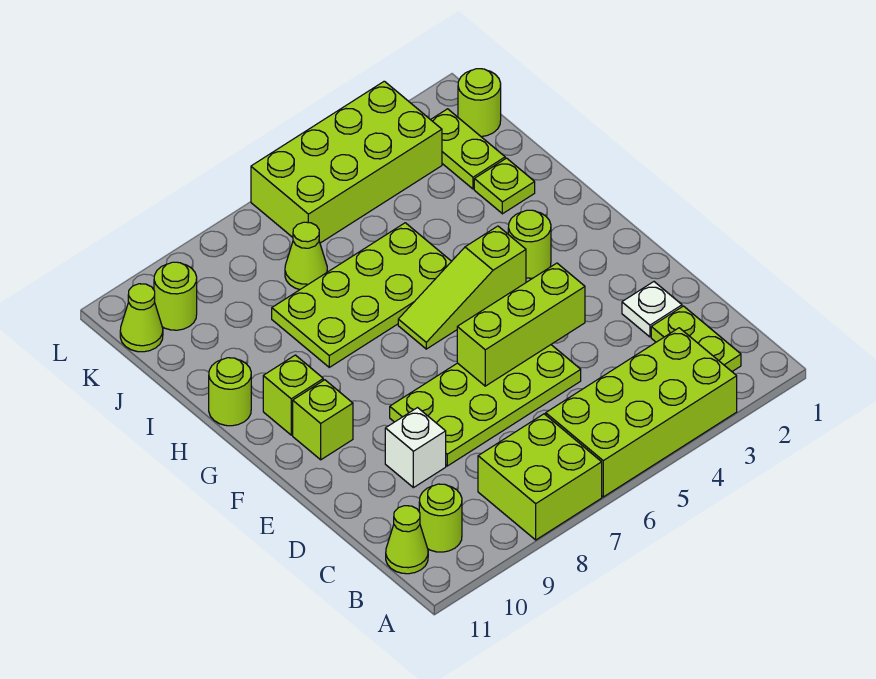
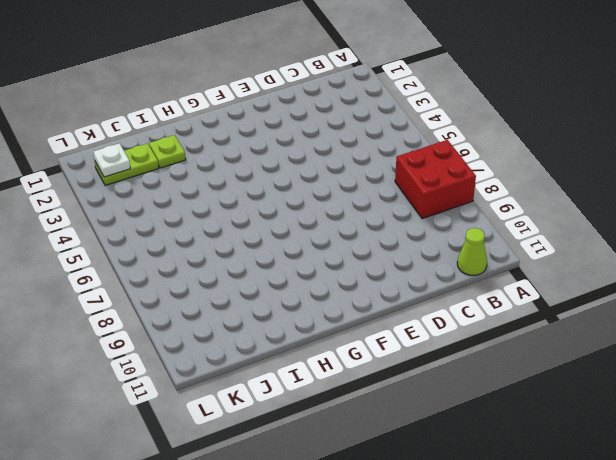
red brick A7:B8 level 1 -> lime brick A7:B8 level 1
white plate K2 level 2 -> white plate D2 level 1
none -> lime brick A3:B6 level 1
none -> lime plate B2:C2 level 1
none -> lime round brick B10 level 1

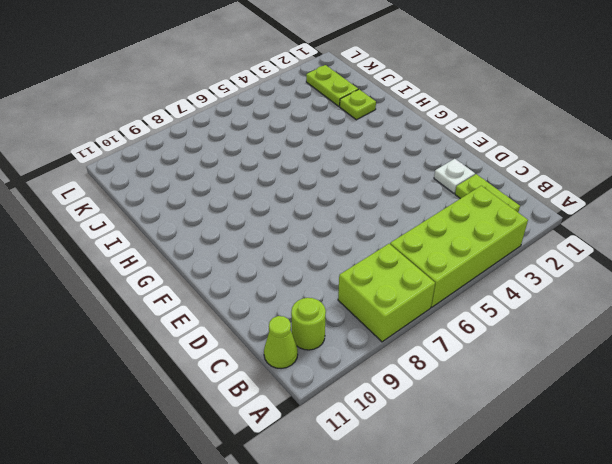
none -> lime plate D5:E8 level 1
none -> white brick D9 level 1
none -> lime brick F10 level 1

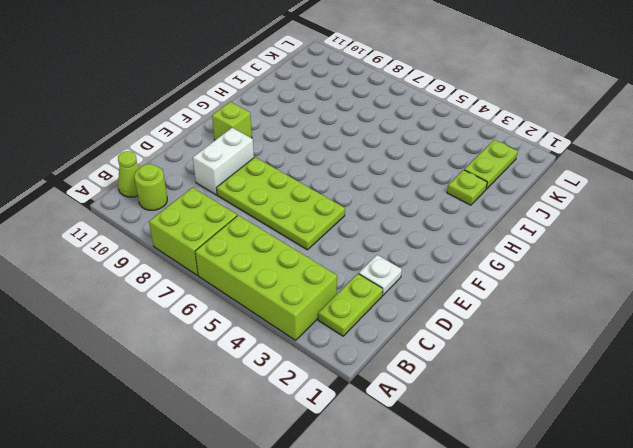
white brick D9:E9 level 1 -> white brick D9 level 1
none -> lime round brick G3 level 1
none -> lime slope G4:G6 level 1 top 4
none -> lime brick G10 level 1

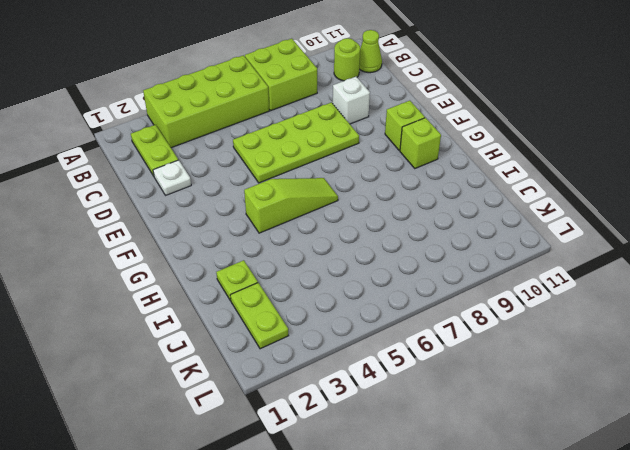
none -> lime round brick G3 level 1
none -> lime plate H5:I8 level 1
none -> lime round brick H11 level 1

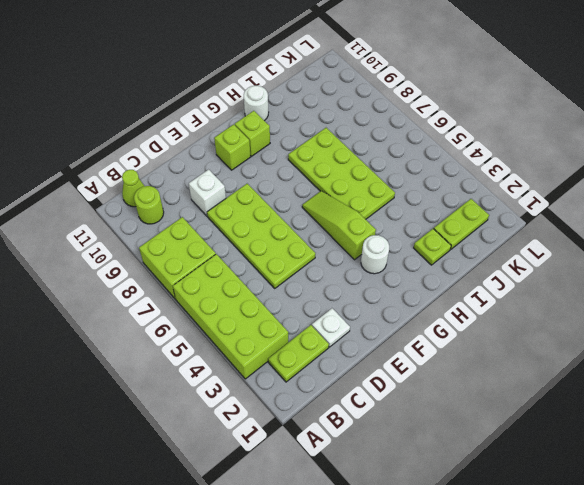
white round brick G3 level 1 -> lime round brick G3 level 1
white round brick H11 level 1 -> lime round brick H11 level 1
none -> lime cone J7 level 1
none -> lime round brick K1 level 1
none -> lime brick K3:L6 level 1

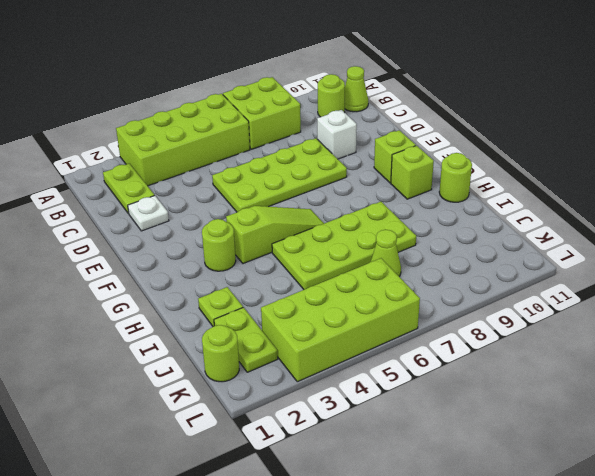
none -> lime round brick K10 level 1
none -> lime cone K11 level 1
none -> lime brick E4:E6 level 2

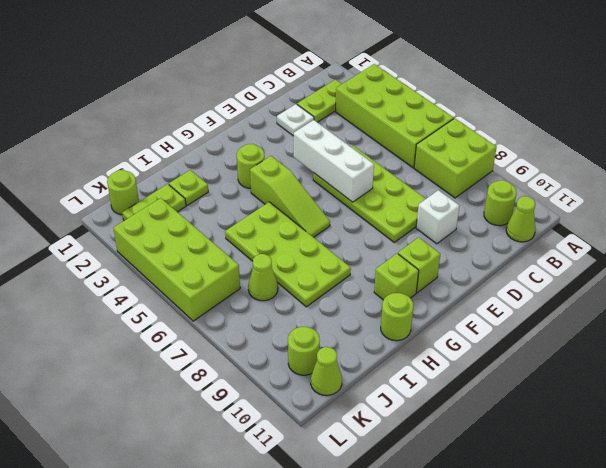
white brick E4:E6 level 2 -> lime brick E4:E6 level 2

